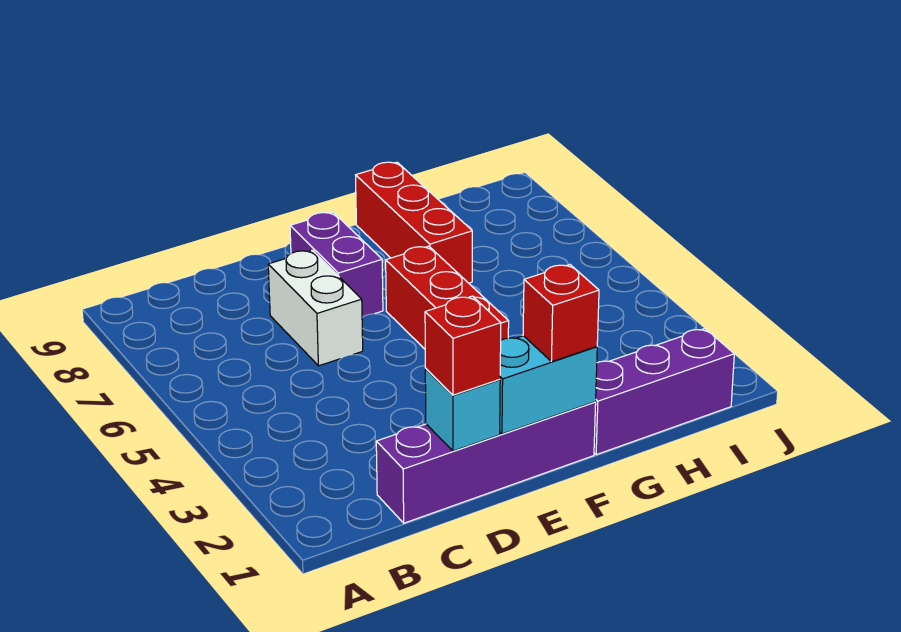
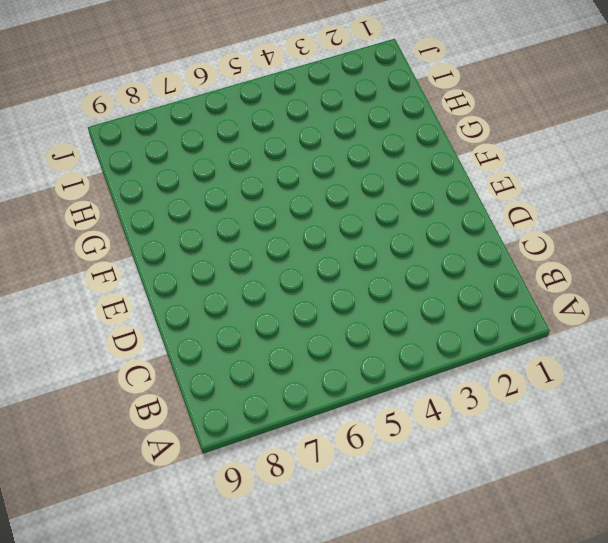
none -> purple brick C1:F1 level 1
none -> white brick D6:D7 level 1

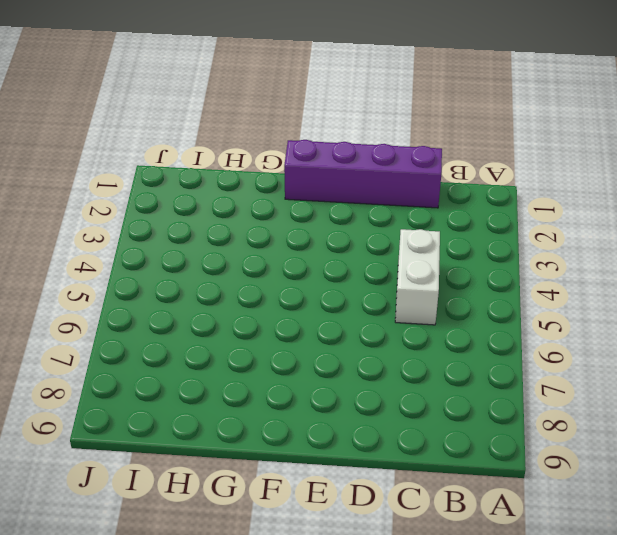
white brick C4:C5 level 1 -> white brick D6:D7 level 1
none -> purple brick E7:E8 level 1
none -> red brick F4:F6 level 1

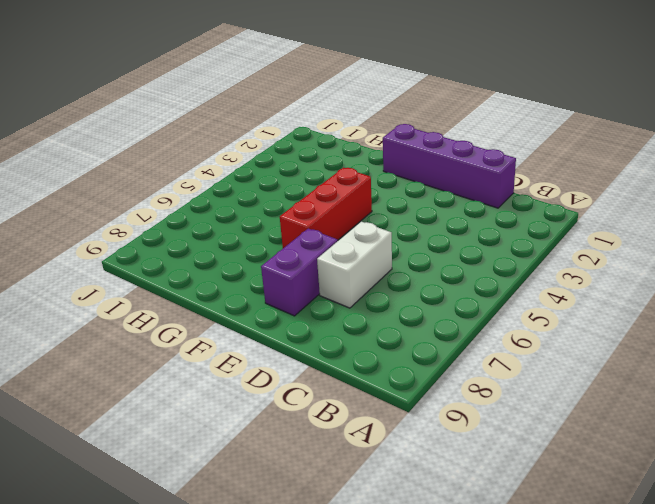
none -> purple brick G1:I1 level 1
none -> red brick G7:G9 level 1

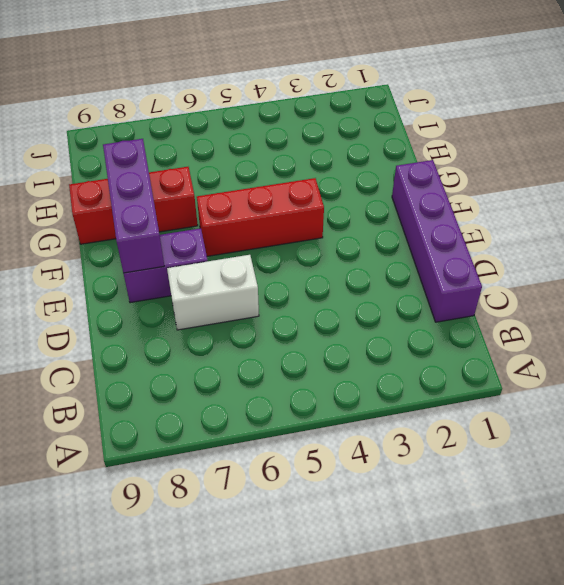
purple brick E8:G8 level 2 -> purple brick G1:I1 level 1
none -> cyan brick D1 level 2
none -> cyan brick E1:F1 level 2

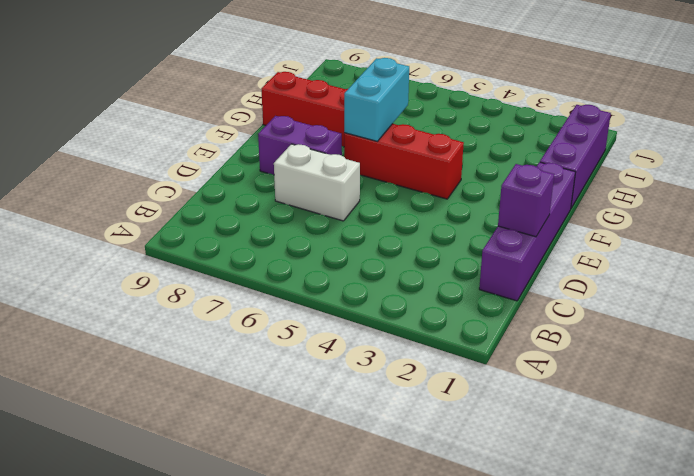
purple brick D1 level 2 -> cyan brick D1 level 2
cyan brick F6:G6 level 2 -> cyan brick E1:F1 level 2
none -> red brick D1 level 3
none -> red brick F1 level 3

